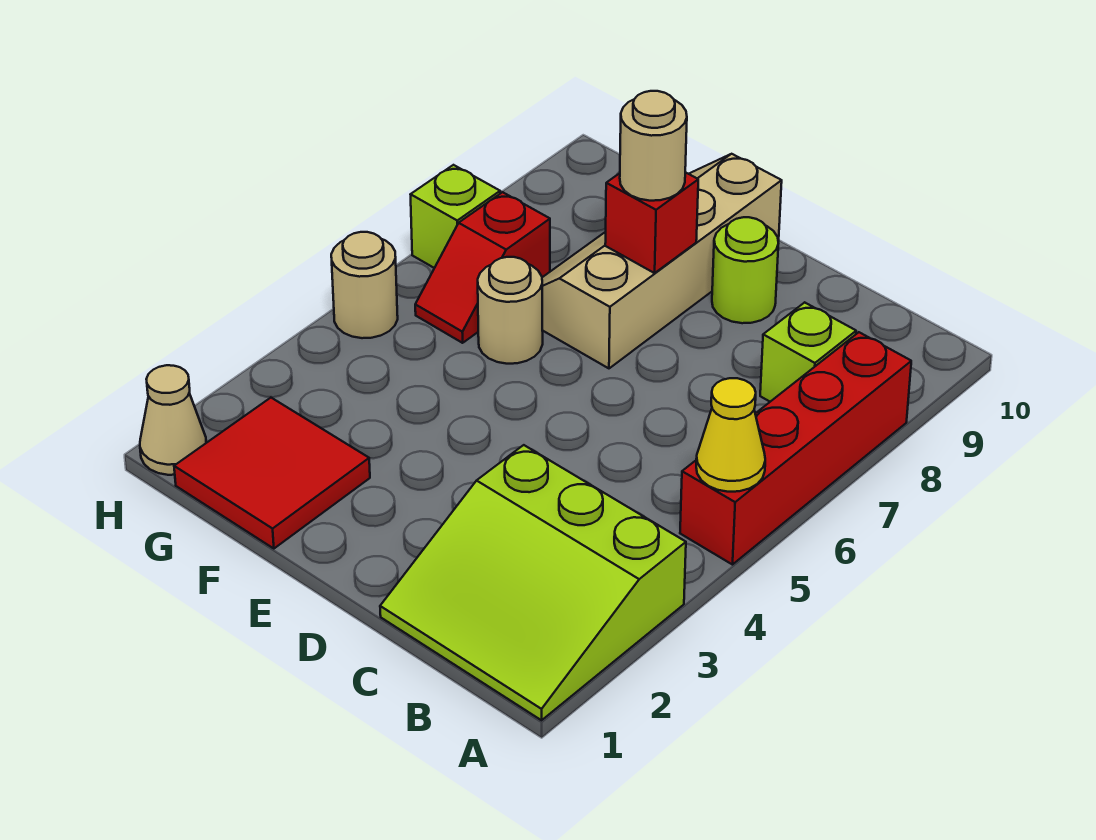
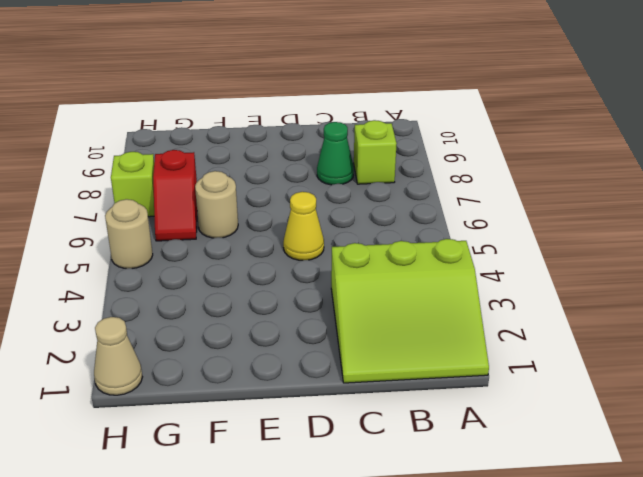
green cone C8 level 1 -> none
yellow cone D5 level 1 -> yellow cone A5 level 2
none -> red brick A5:A8 level 1
none -> lime round brick D9 level 1
none -> tan slope E7:F10 level 1 top E

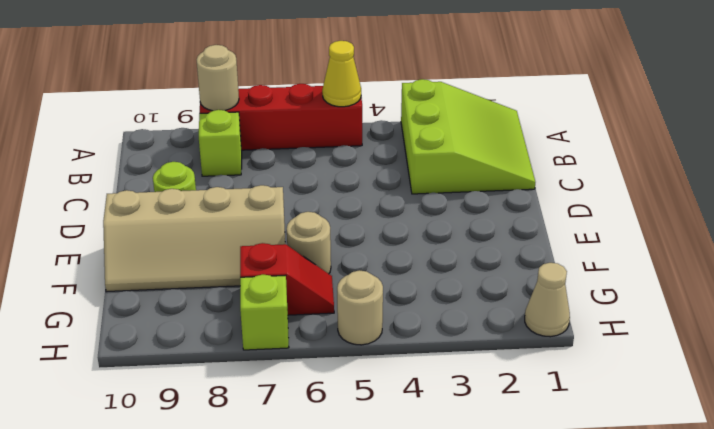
tan round brick A8 level 2 -> tan round brick E8 level 3
none -> red tile F1:G2 level 1
none -> red brick E8 level 2

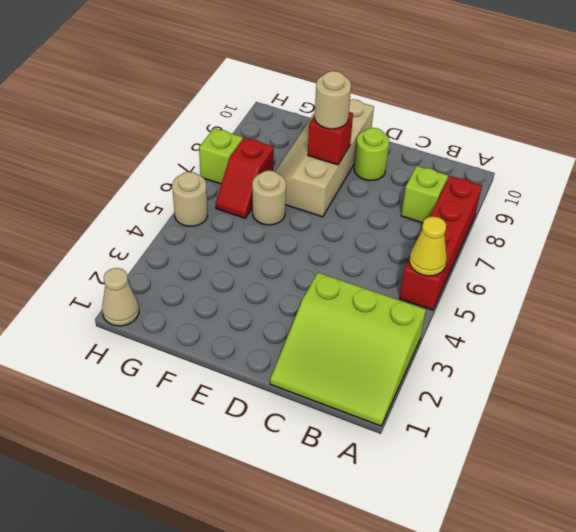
none -> red tile F1:G2 level 1

